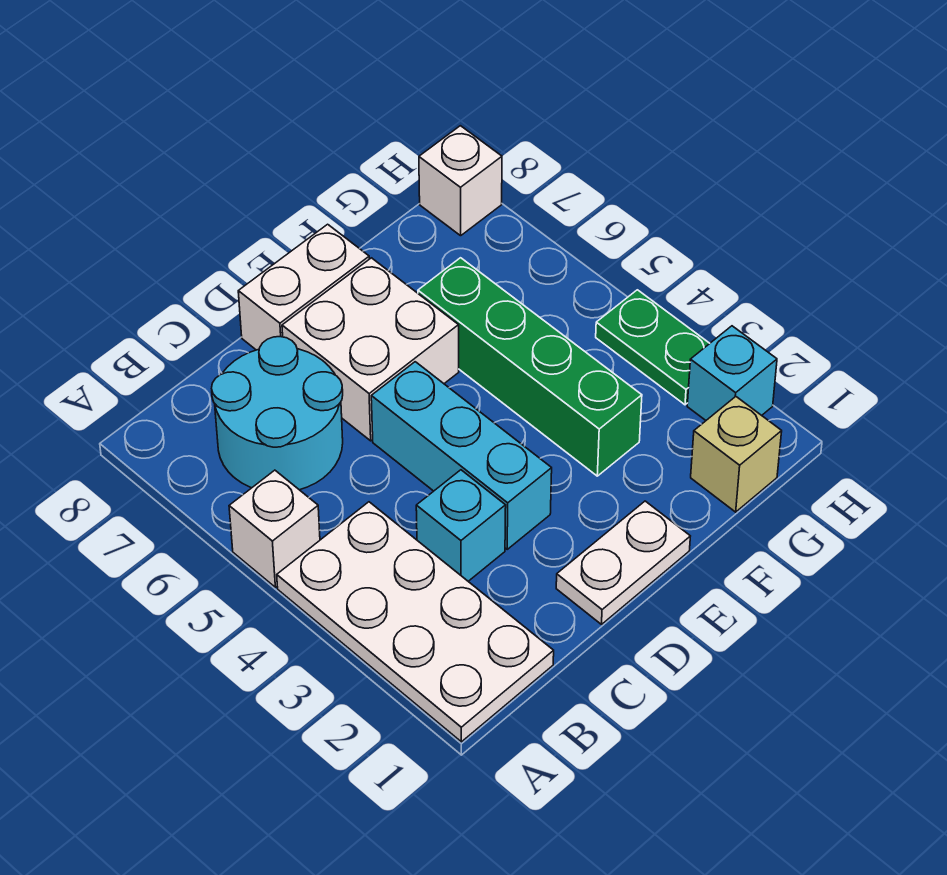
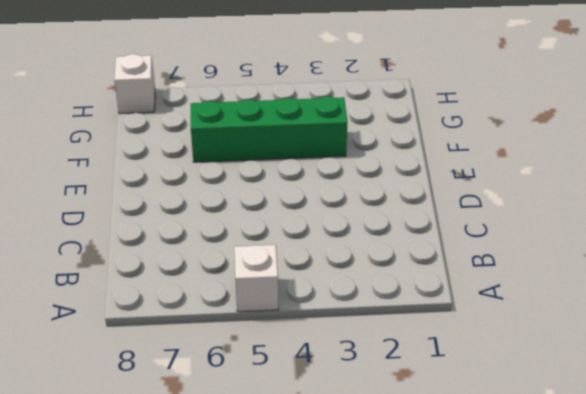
none -> white plate A1:B4 level 1
none -> cyan round brick B6:C7 level 1
none -> cyan brick C3 level 1

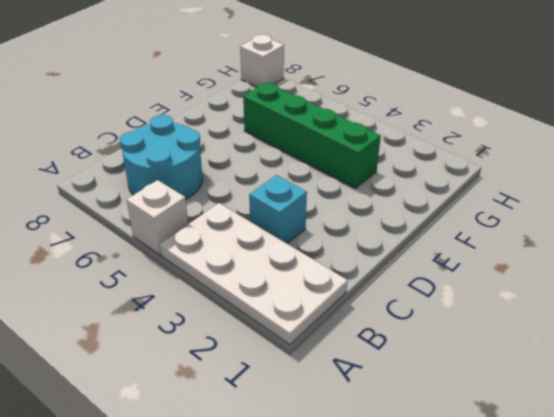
none -> white plate D1:E1 level 1
none -> cyan brick D3:D5 level 1
none -> white brick D6:E7 level 1

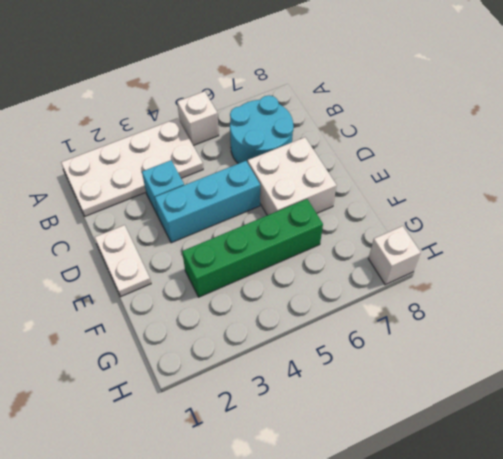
none -> white brick D8:E8 level 1
none -> tan brick G1 level 1
none -> cyan brick H2 level 1

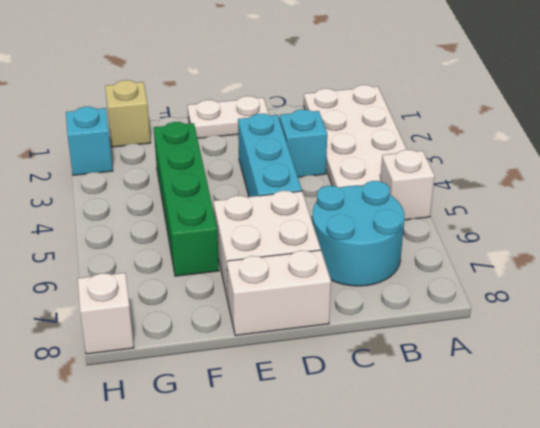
none -> green plate H3:H4 level 1

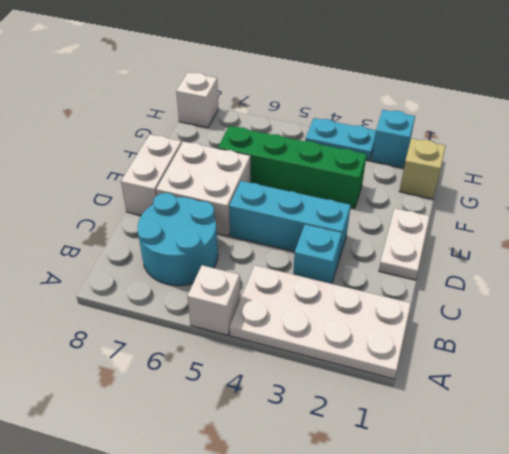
cyan plate H3:H4 level 1 -> green plate H3:H4 level 1

